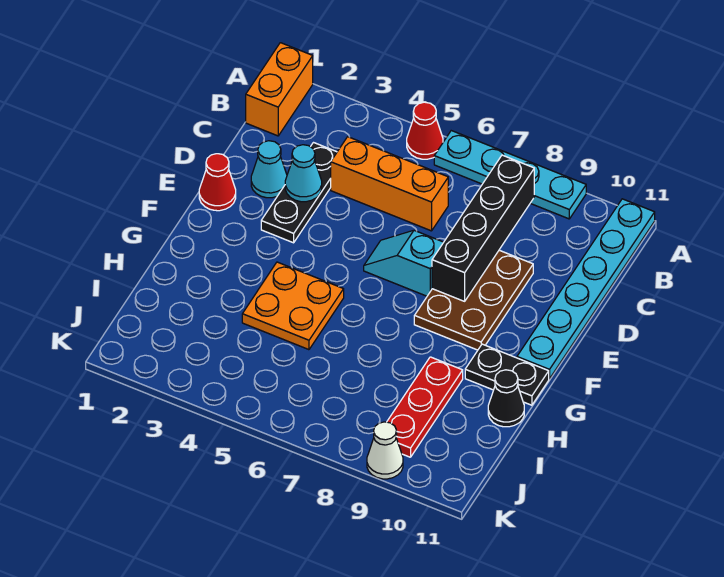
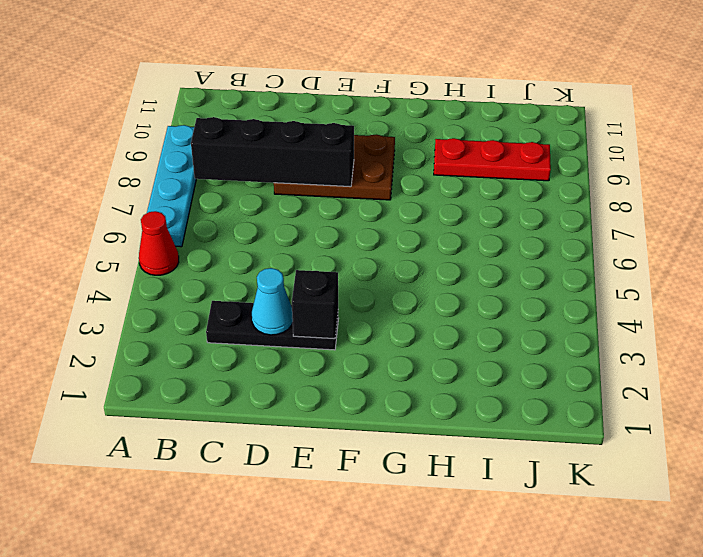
black brick E3 level 2 -> none
none -> orange brick A1:B1 level 1
none -> cyan plate A11:F11 level 1
none -> orange brick C4:C6 level 1

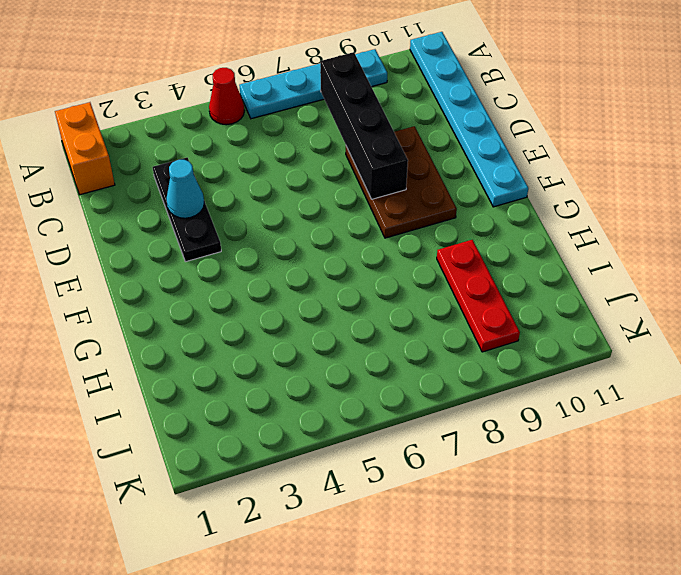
none -> orange brick C4:C6 level 1
none -> cyan cone D2 level 1
none -> red cone E1 level 1

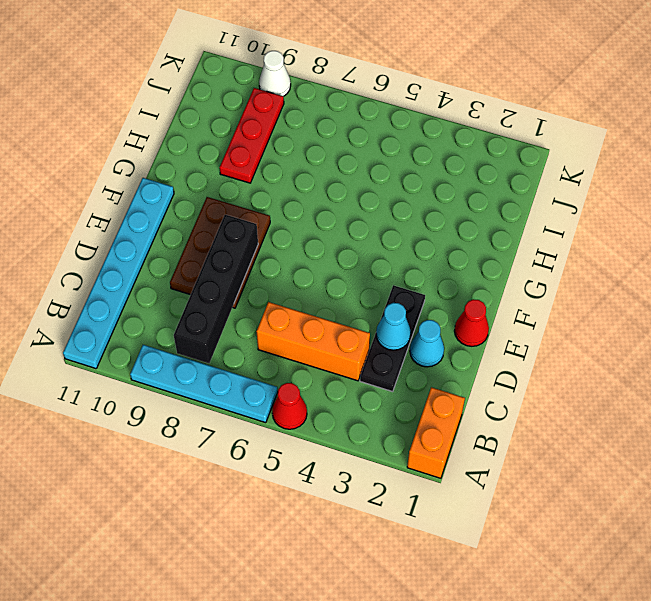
none -> cyan slope E6:E7 level 1 top 7
none -> orange plate G4:H5 level 1
none -> black plate G10:G11 level 1

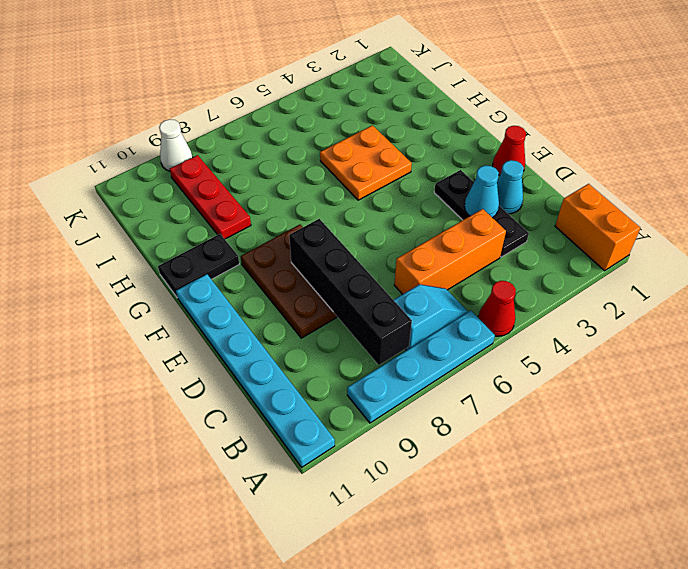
cyan slope B6:B7 level 1 top 7 -> cyan slope E6:E7 level 1 top 7
none -> black cone H11 level 1

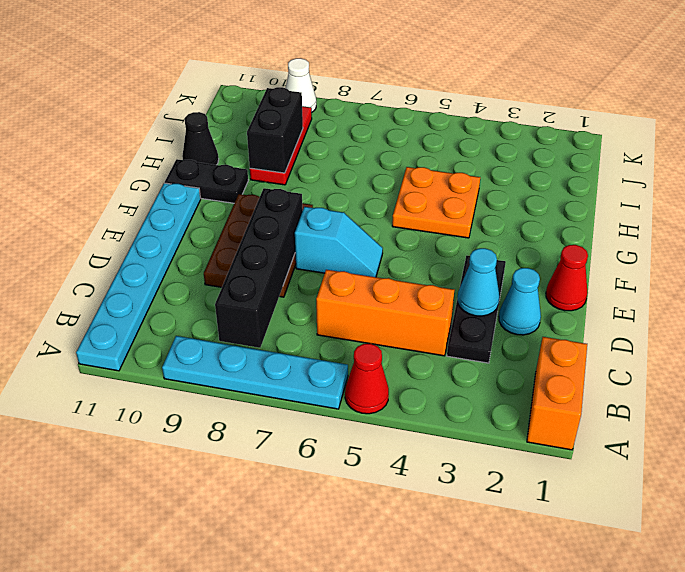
black brick H9:I9 level 2 -> none

